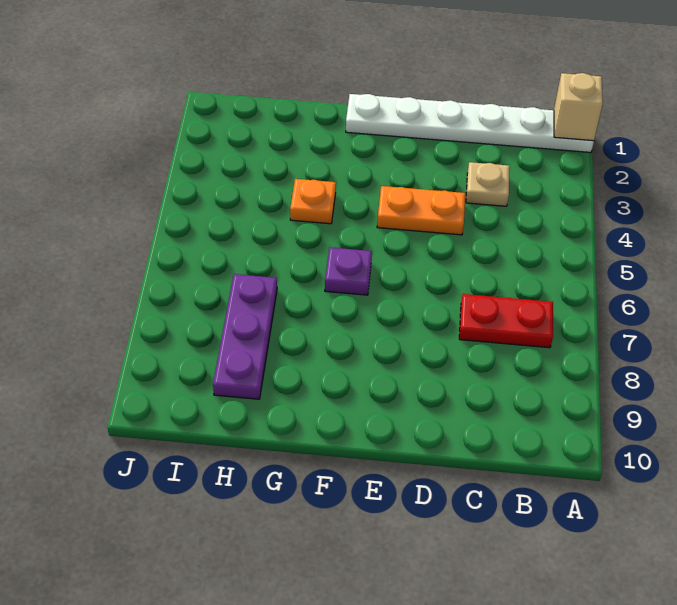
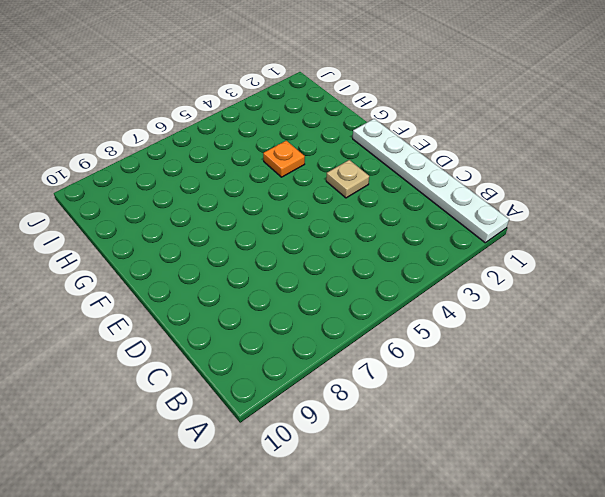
tan plate E3 level 1 -> tan plate C3 level 1
none -> red plate B7:C7 level 1
none -> orange plate D4:E4 level 1

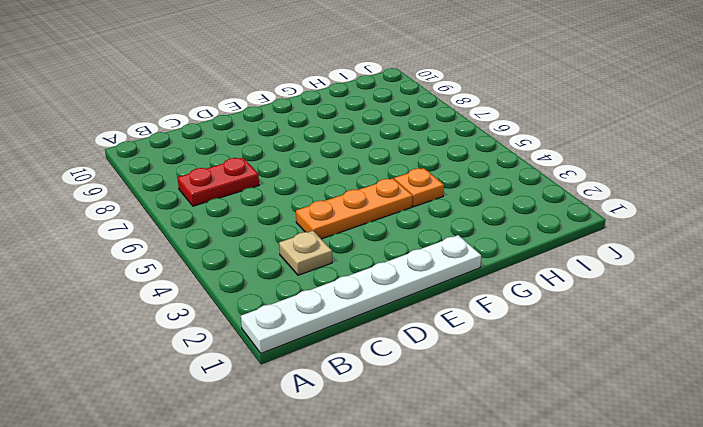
orange plate D4:F4 level 1 -> orange plate D4:E4 level 1
none -> purple plate F6 level 1
none -> purple plate H7:H9 level 1

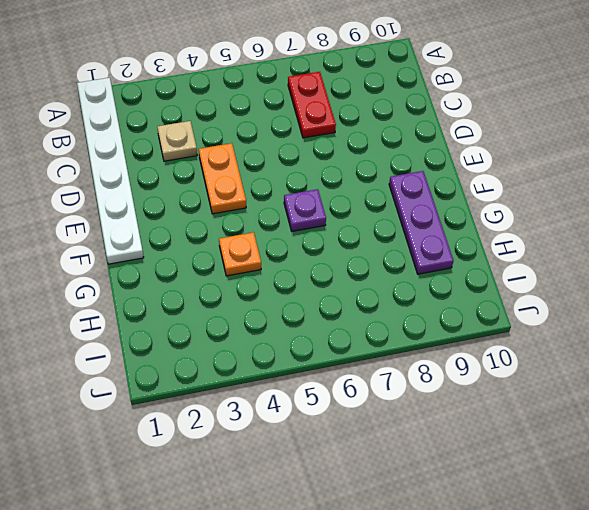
purple plate F9:H9 level 1 -> purple plate H7:H9 level 1
none -> tan brick A1 level 2

